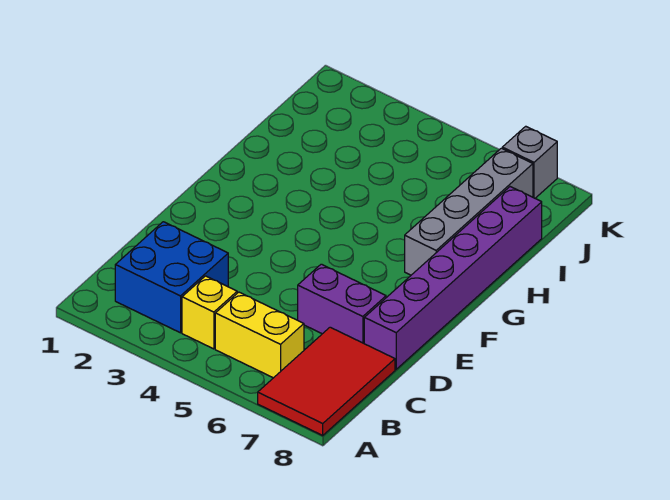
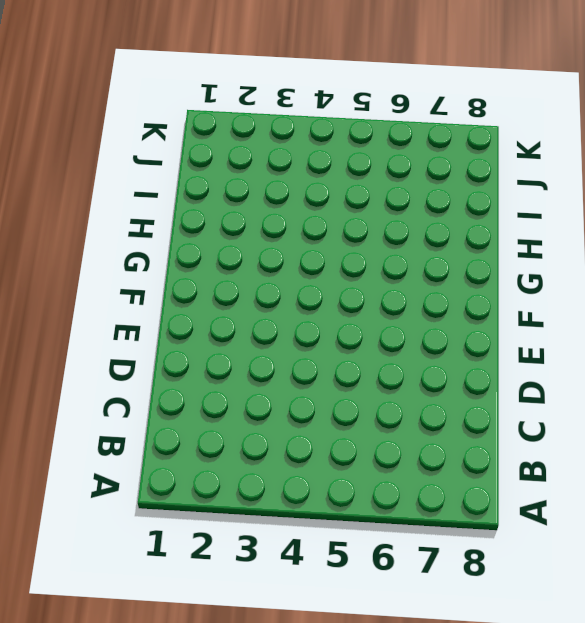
none -> red tile A7:C8 level 1
none -> blue brick B2:C3 level 1

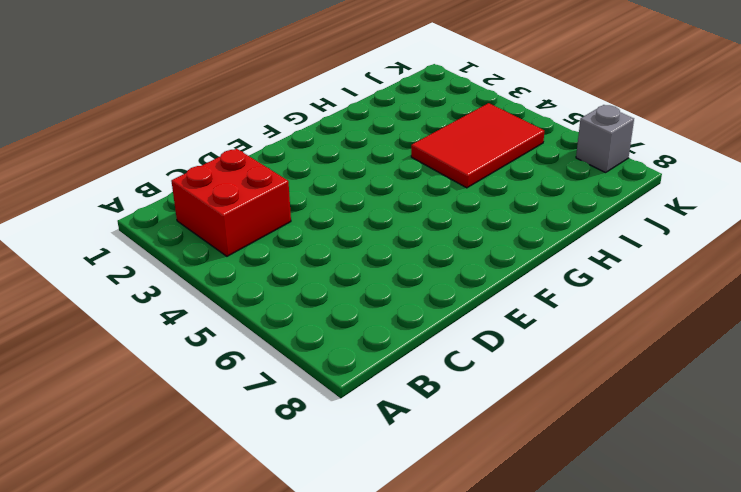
red brick B2:C3 level 1 -> blue brick B2:C3 level 1
red tile H4:J5 level 1 -> red tile A7:C8 level 1
none -> yellow brick B4 level 1
none -> yellow brick B5:B6 level 1

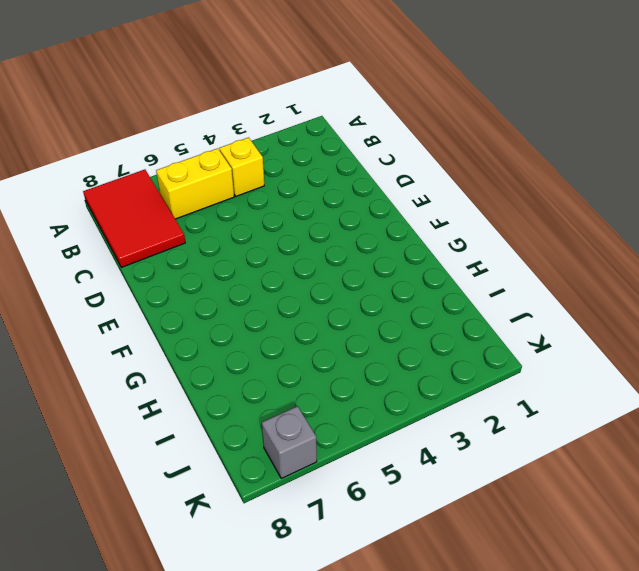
none -> blue brick B2:C3 level 1
none -> purple brick D6:D7 level 1

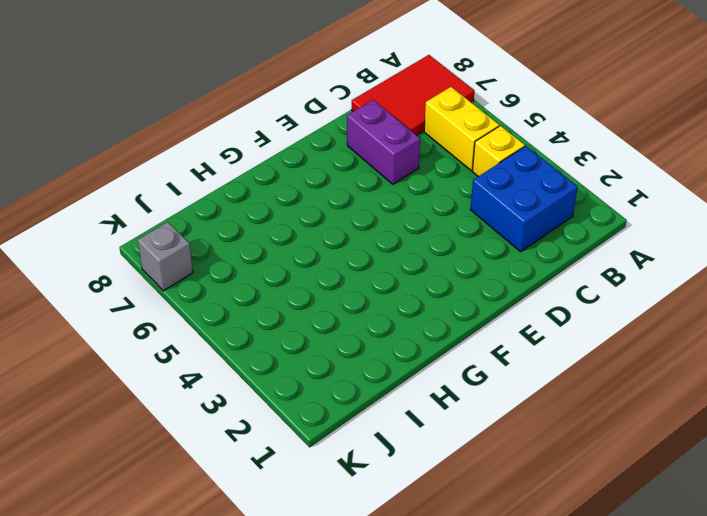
none -> purple brick D8:I8 level 1
none -> grey brick G7:J7 level 1

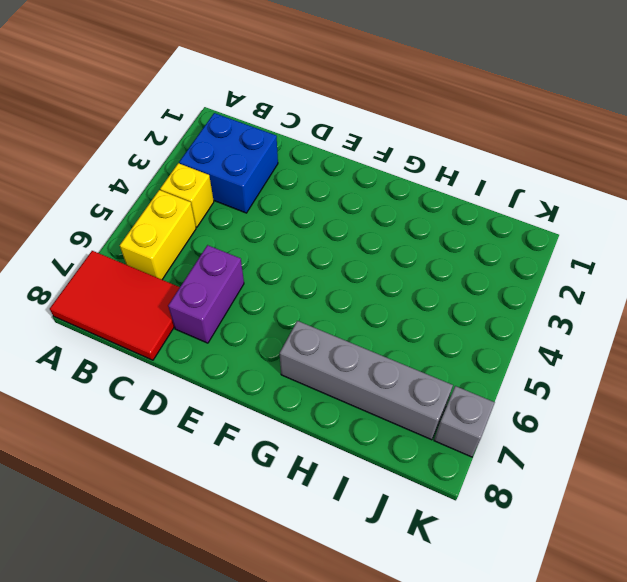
none -> purple brick D8:I8 level 1

